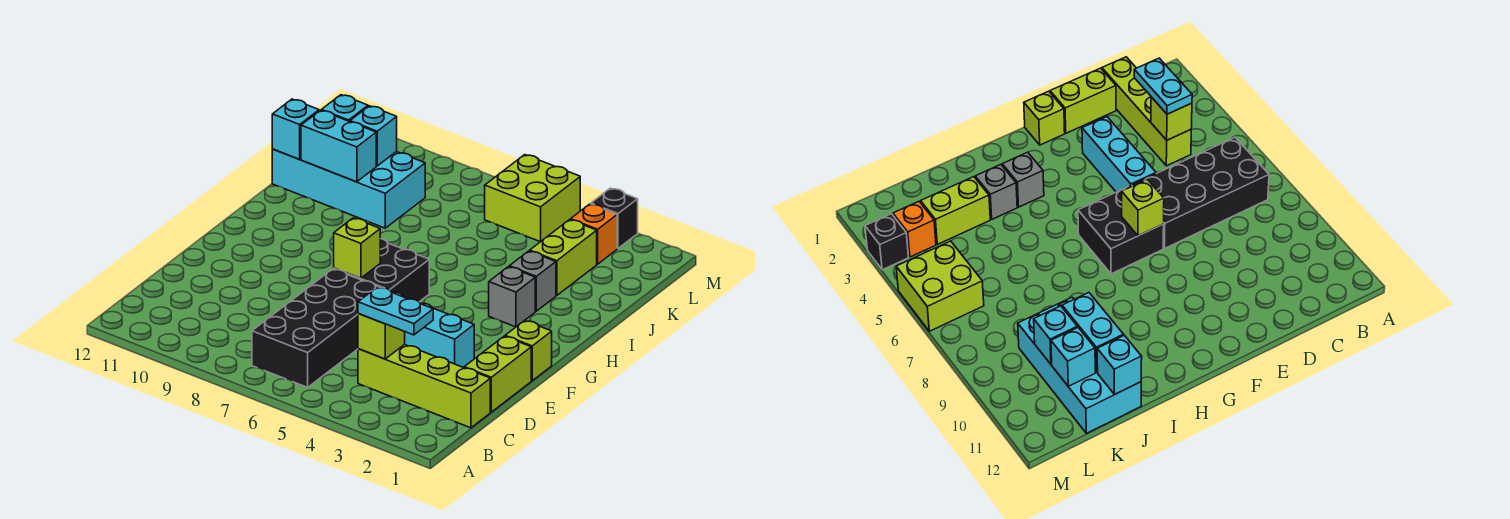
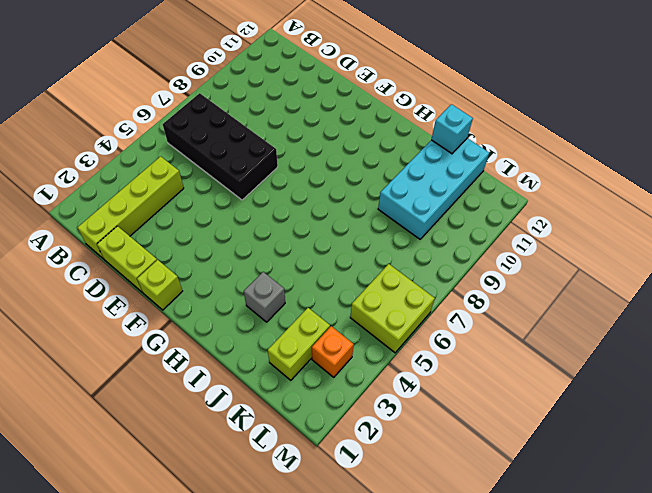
lime brick K2:K3 level 1 -> lime brick J3:K3 level 1
none -> cyan brick E3:E5 level 1
none -> black brick F6:G7 level 1
none -> grey brick H3 level 1

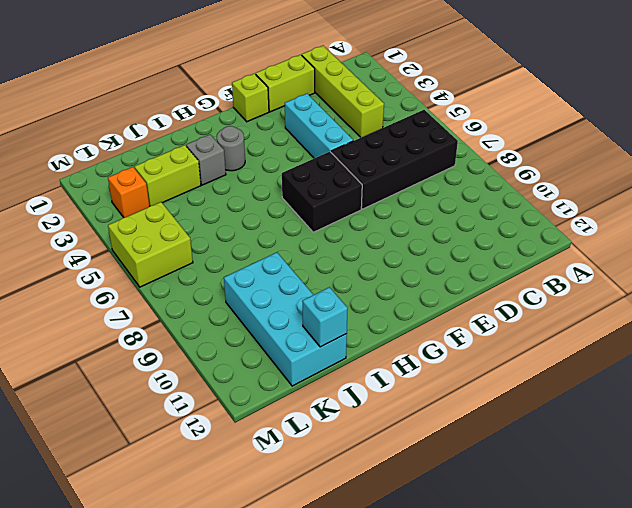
grey round brick H3 level 1 -> grey brick H3 level 1
none -> black brick M3 level 1
none -> lime brick C4 level 2
none -> lime brick F7 level 2

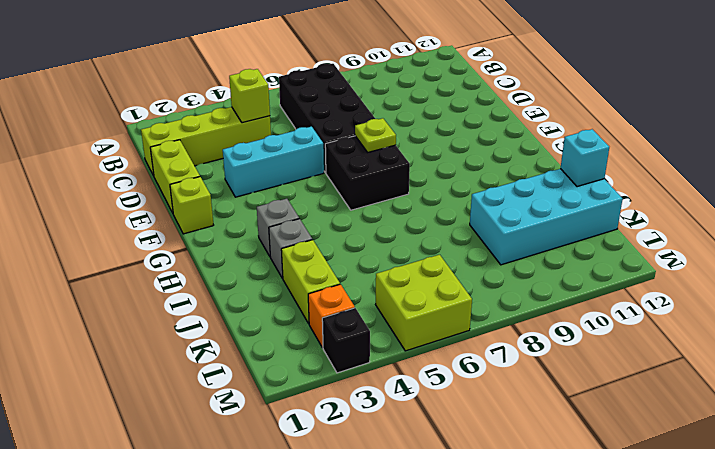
lime plate F7 level 2 -> lime brick F7 level 2
none -> cyan brick J10:J11 level 2
none -> cyan brick K10 level 2
none -> cyan brick K11 level 2

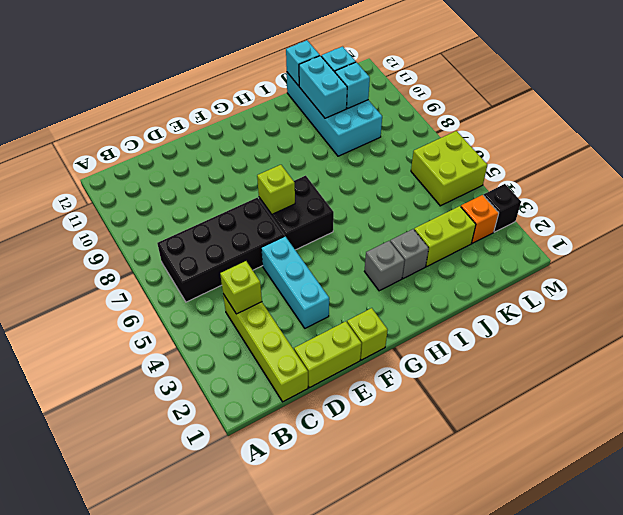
none -> cyan plate C3:C4 level 3

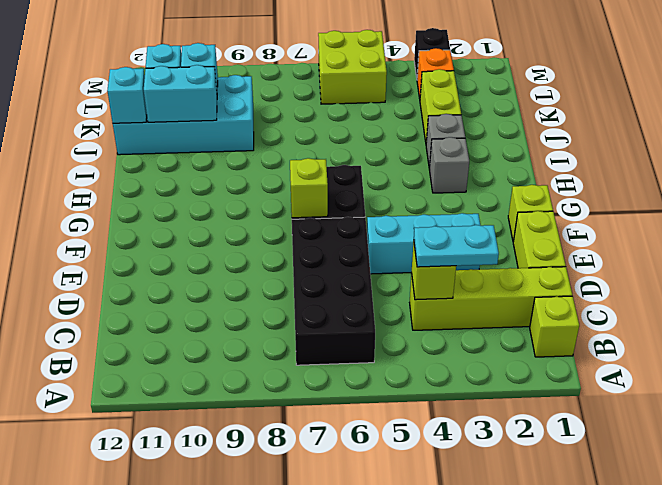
lime brick B1 level 1 -> none

